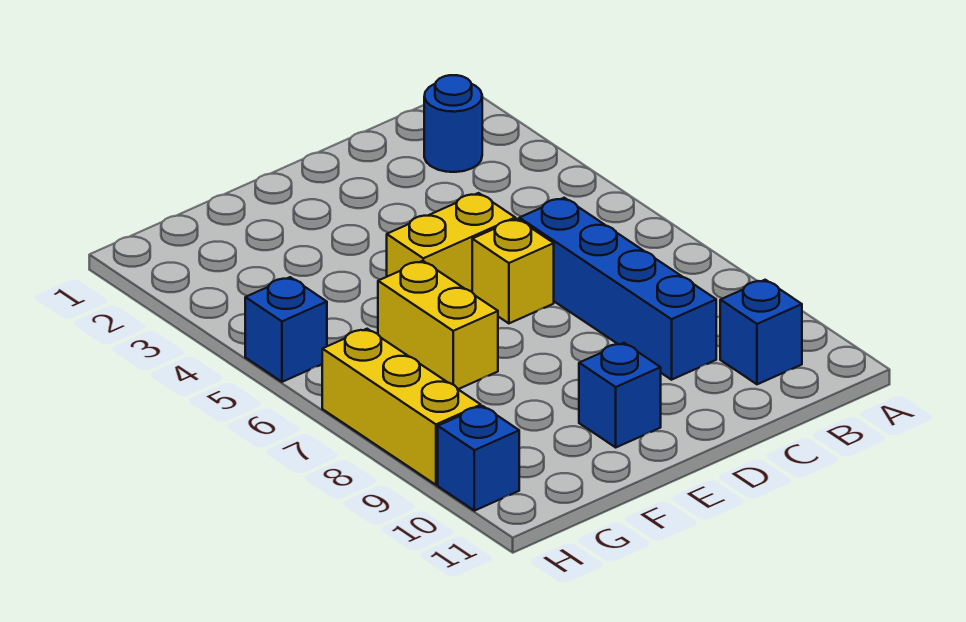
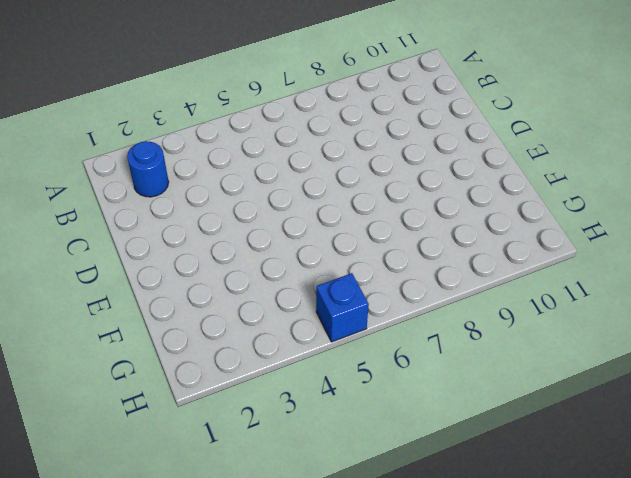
none -> blue brick B10 level 1
none -> blue brick C6:C9 level 1

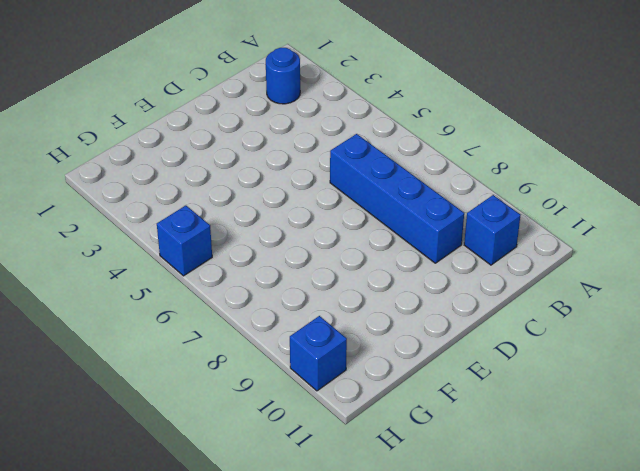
none -> yellow brick D5:E5 level 1
none -> yellow brick D6 level 1

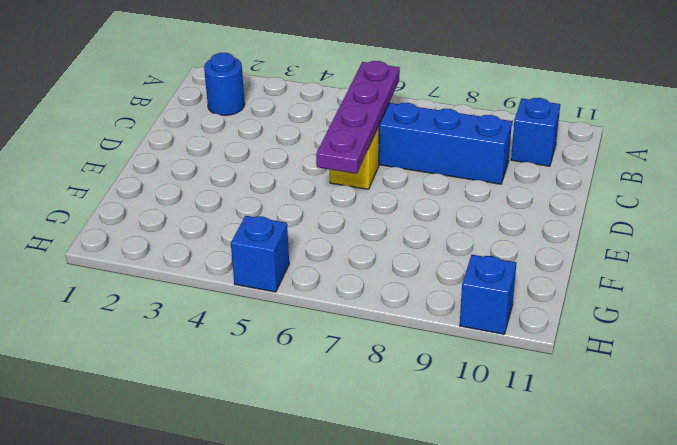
purple plate B6:E6 level 2 -> none
none -> yellow brick D5:E5 level 1
none -> blue brick E10 level 1

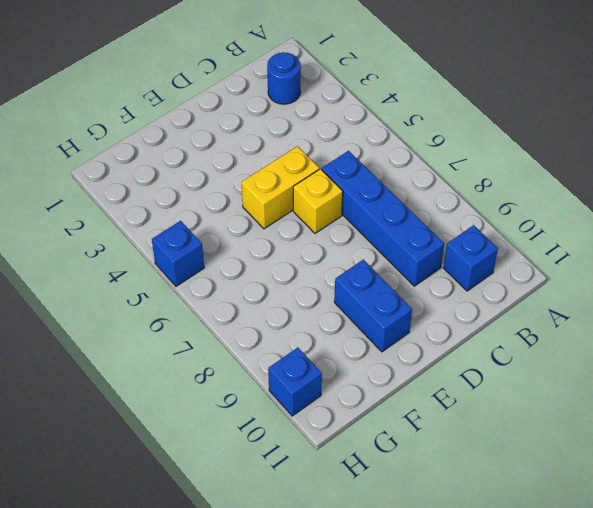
blue brick E9:E10 level 1 -> blue brick E10 level 1
none -> yellow brick F6:F7 level 1
none -> yellow brick H7:H9 level 1

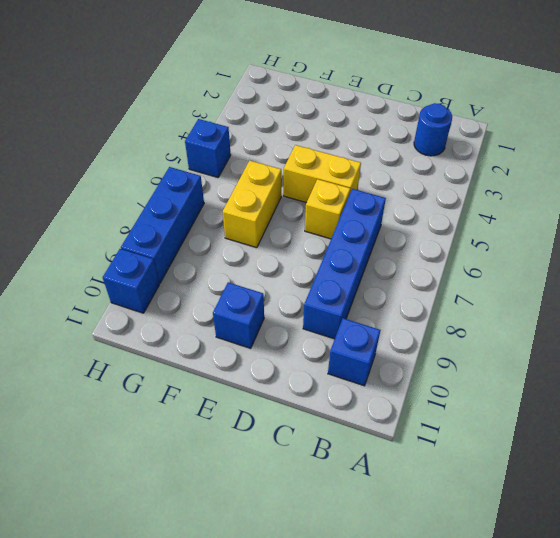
blue brick H7:H9 level 1 -> yellow brick H7:H9 level 1

